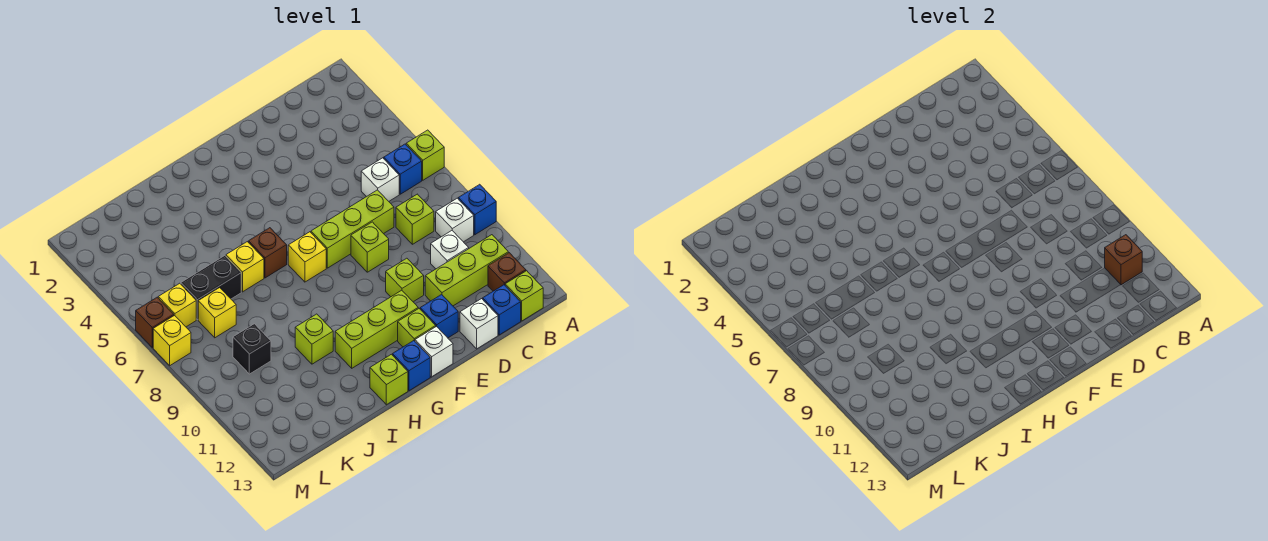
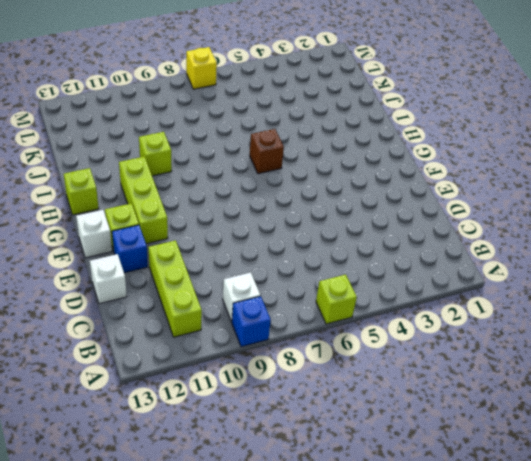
none -> blue brick B6 level 1
none -> brown brick B12 level 1
none -> lime brick B13 level 1
none -> white brick C6 level 1

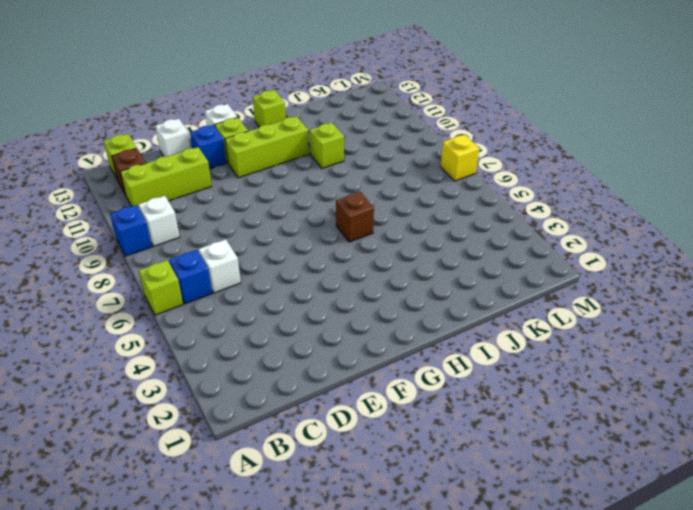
none -> lime brick C8 level 1
none -> white brick C10 level 1
none -> blue brick C13 level 1
none -> lime brick D7:F7 level 1

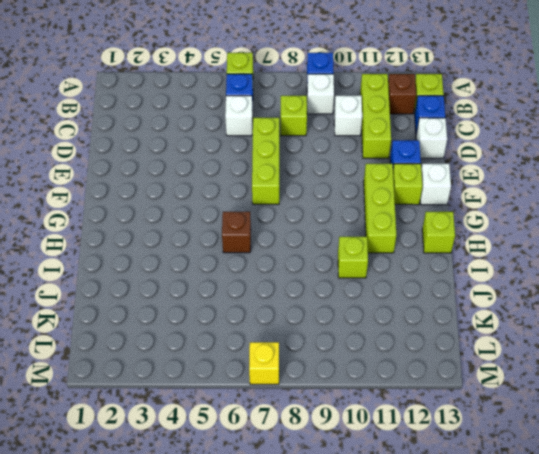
none -> lime brick E8 level 1
none -> lime brick E10 level 1
none -> yellow brick G7 level 1
none -> blue brick G13 level 1

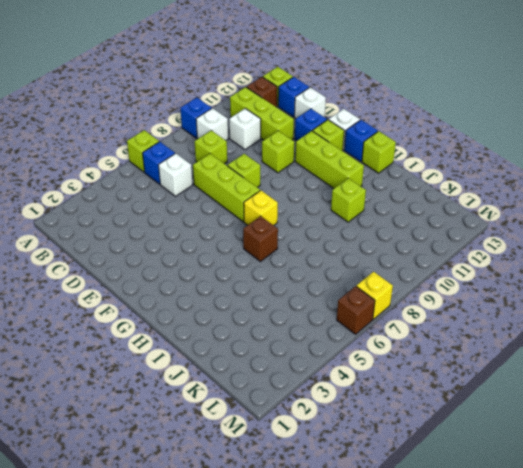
none -> yellow brick I6 level 1
none -> black brick J6:K6 level 1
none -> yellow brick K7 level 1
none -> black brick K9 level 1

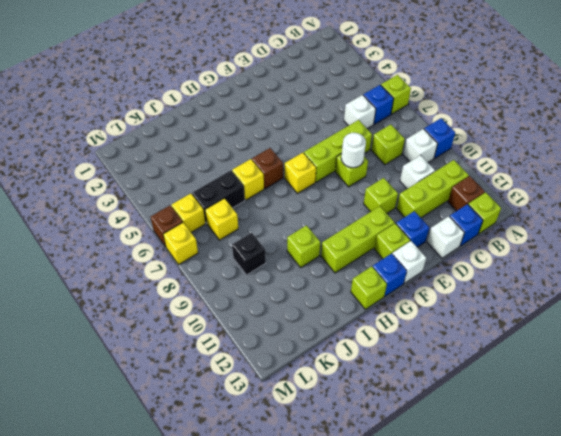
white round brick E8 level 2 -> none
none -> brown brick B11 level 2

